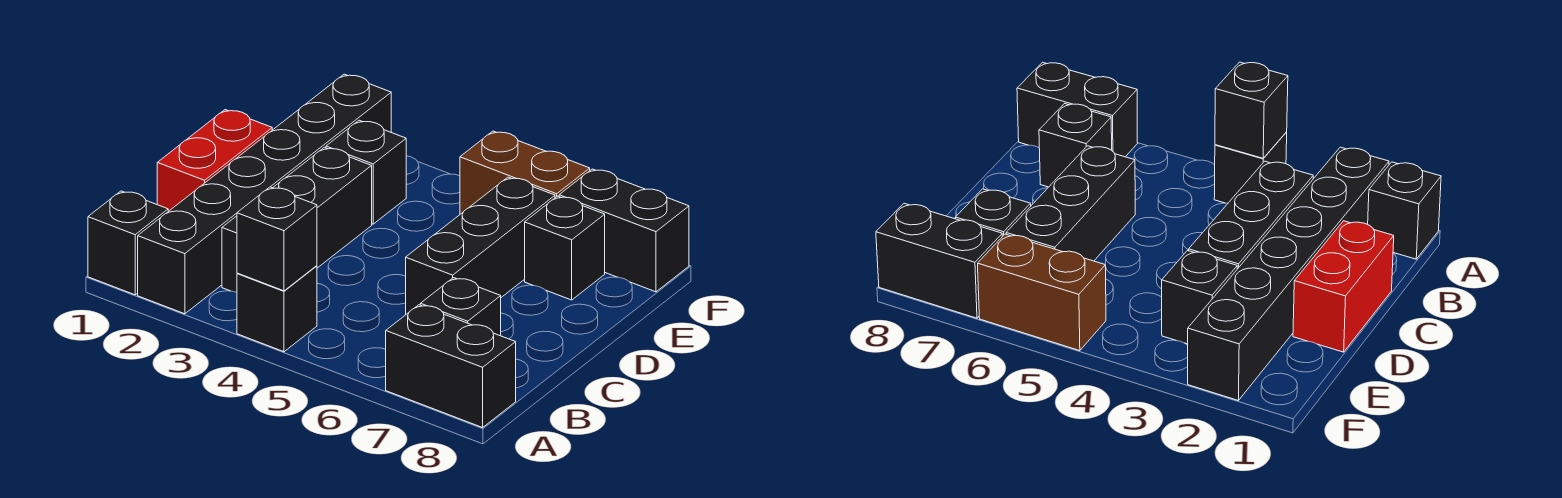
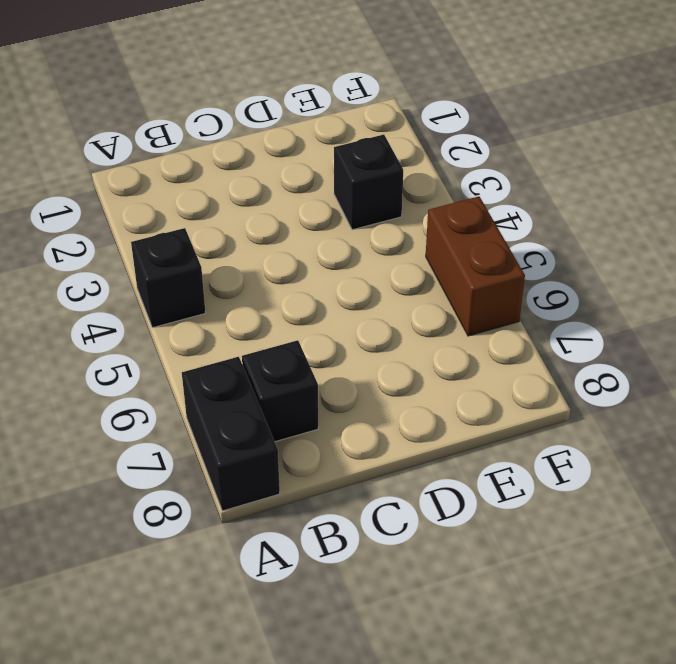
none -> black brick A1 level 1
none -> black brick A2:F2 level 1
none -> black brick B3:D3 level 1

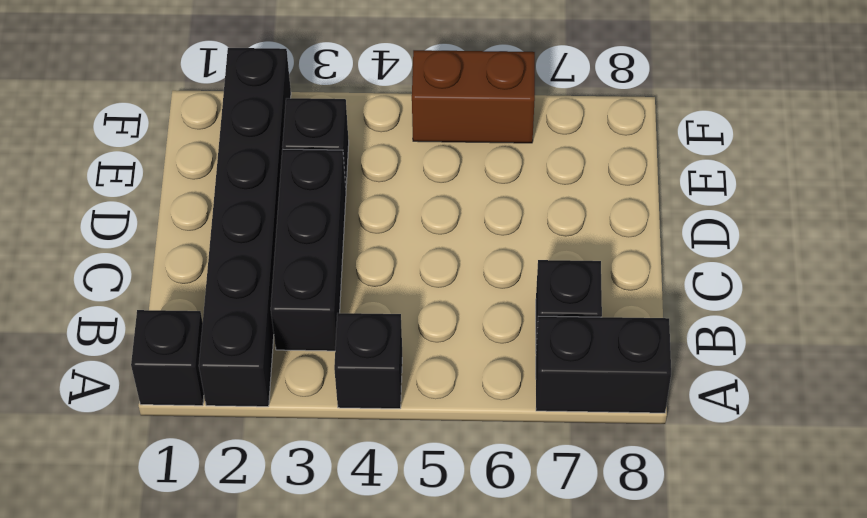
none -> red brick C1:D1 level 1
none -> black brick C6:E6 level 1
none -> black brick E7 level 1

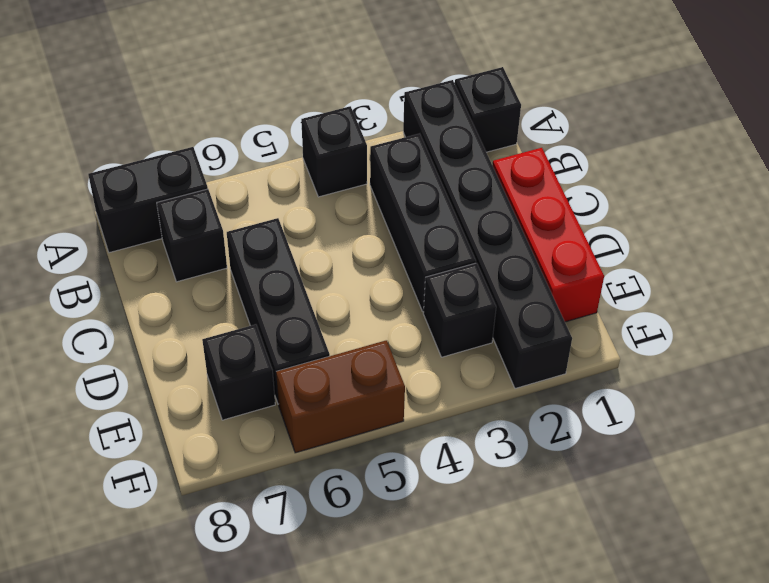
red brick C1:E1 level 1 -> red brick C1:D1 level 1
none -> black brick F7:F8 level 1
none -> black brick A4 level 2

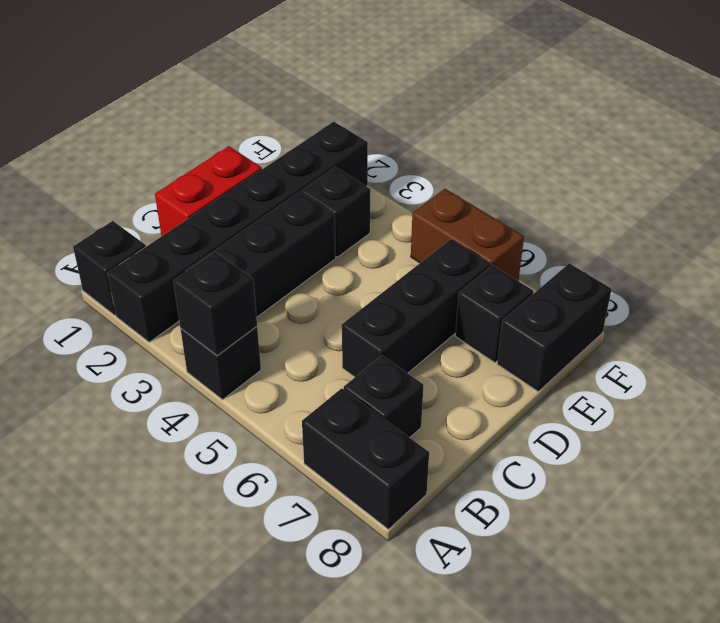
black brick E8:F8 level 1 -> black brick F7:F8 level 1

